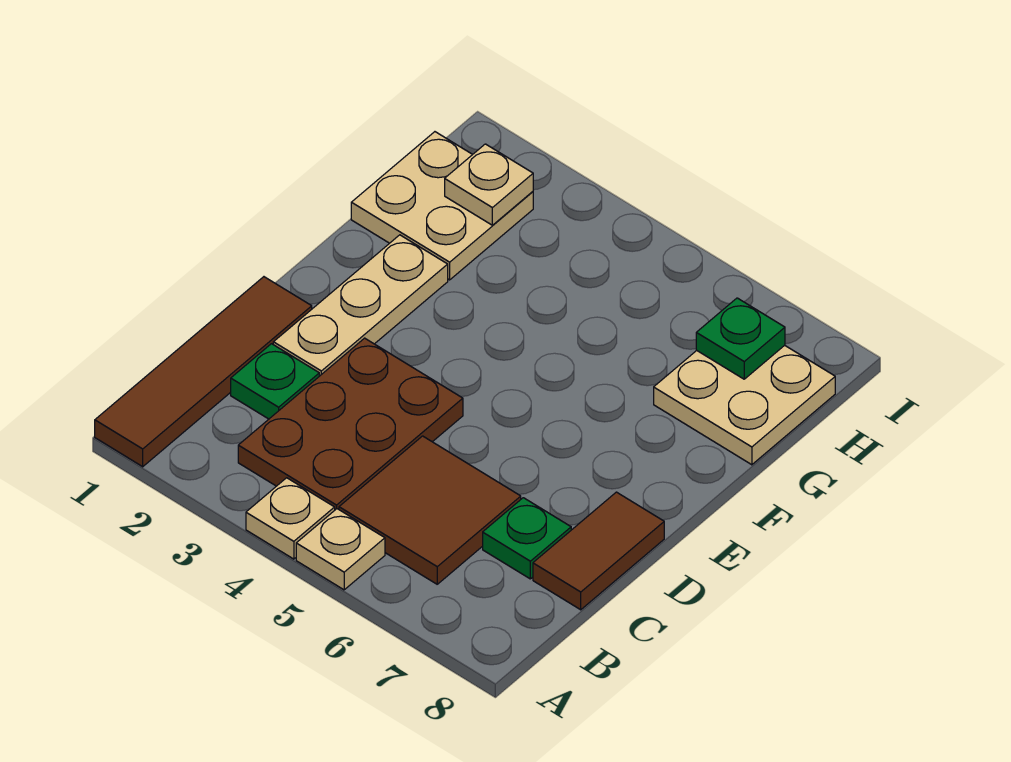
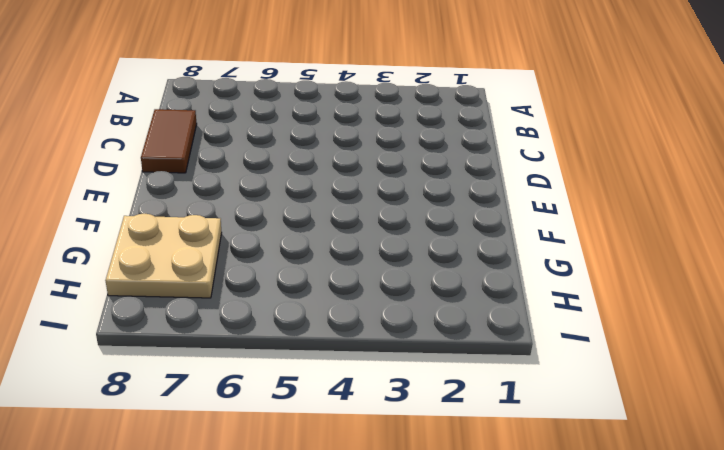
none -> brown tile A1:D1 level 1
none -> tan plate A4 level 1
none -> tan plate A5 level 1

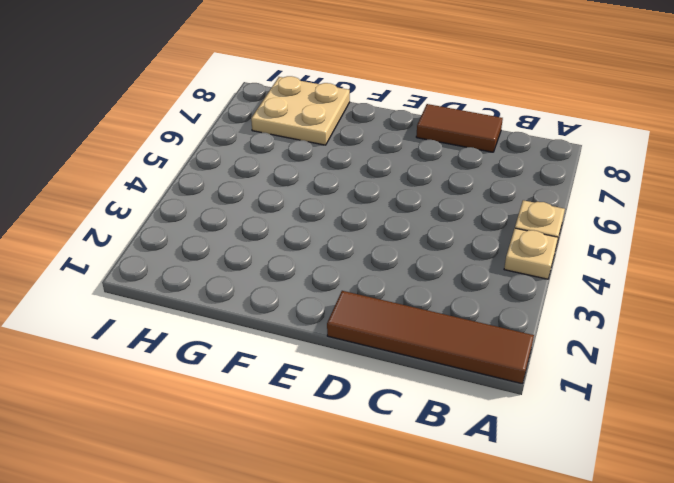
none -> brown plate B3:D4 level 1
none -> brown tile B5:C6 level 1
none -> green plate C2 level 1

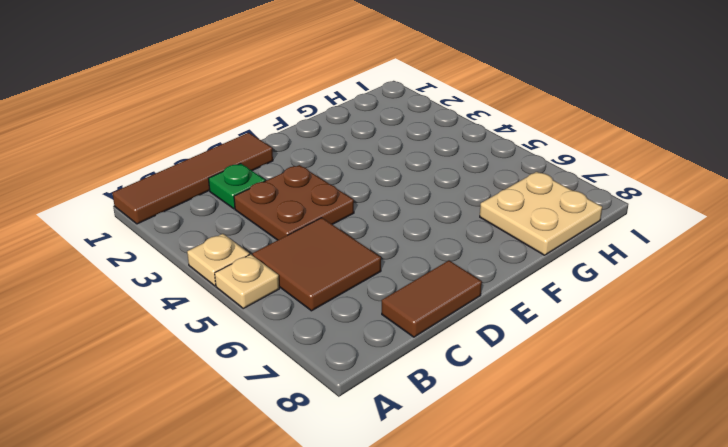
brown plate C3:D4 level 1 -> brown plate B3:D4 level 1
none -> green plate C7 level 1
none -> tan plate D2:F2 level 1
none -> tan plate G1:H2 level 1

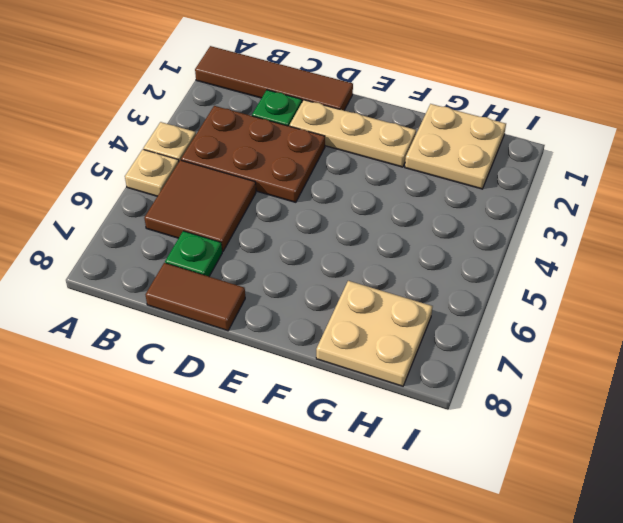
none -> tan plate H2 level 2
none -> green plate H7 level 2

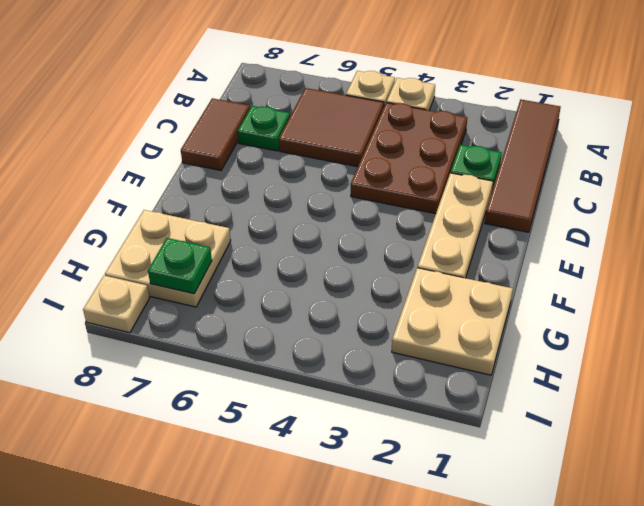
tan plate I8 level 1 -> tan plate H2 level 2

